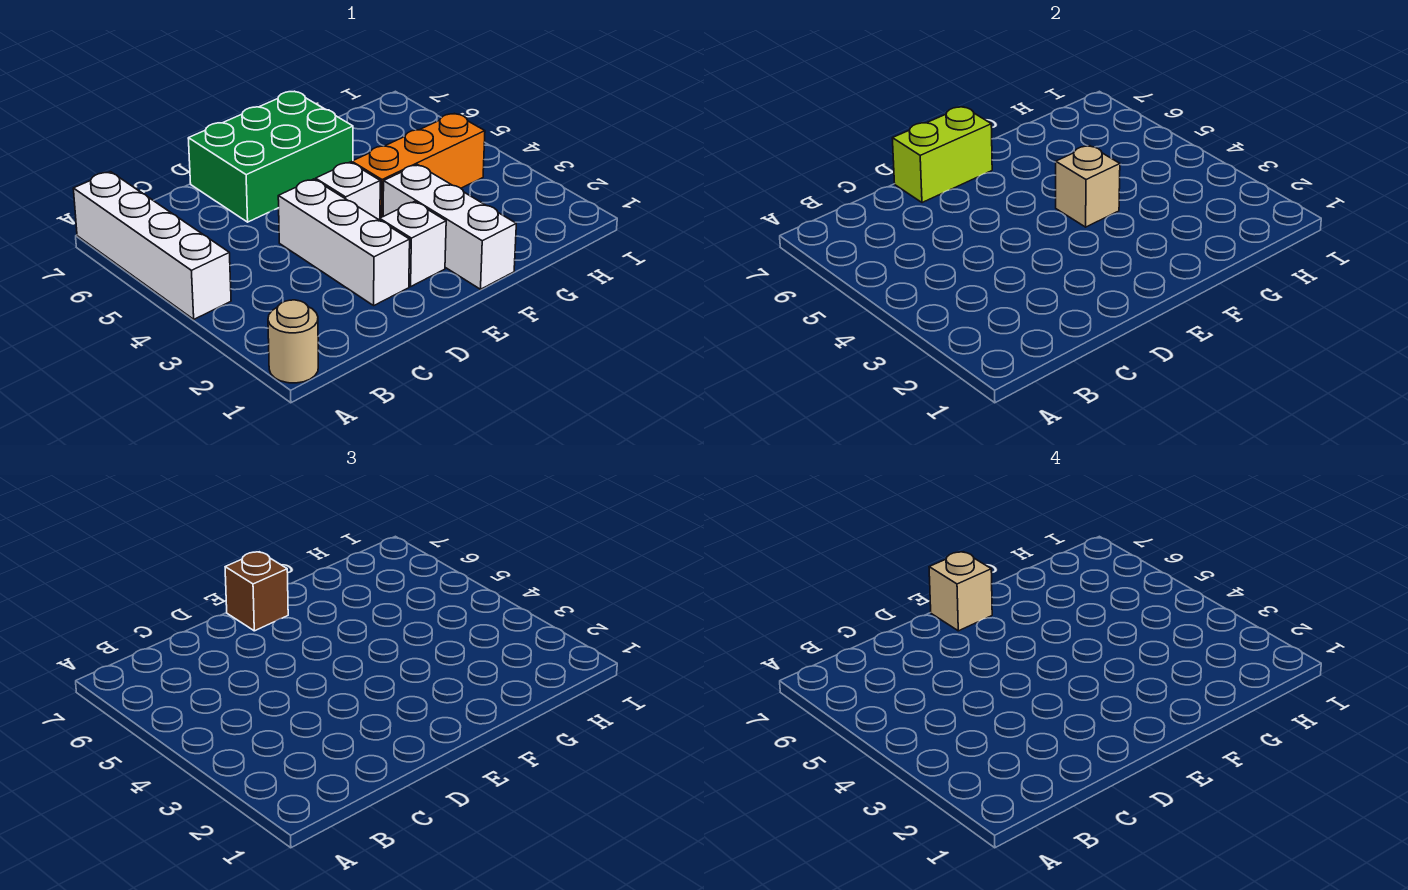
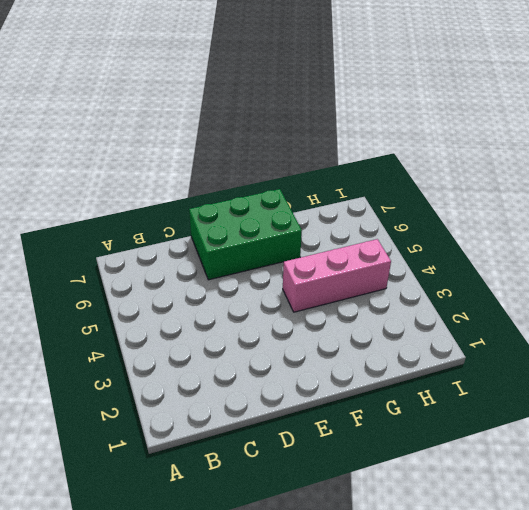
pink brick F4:H4 level 1 -> orange brick F4:H4 level 1
none -> tan round brick A1 level 1
none -> white brick A4:A7 level 1
none -> white brick D2:D4 level 1

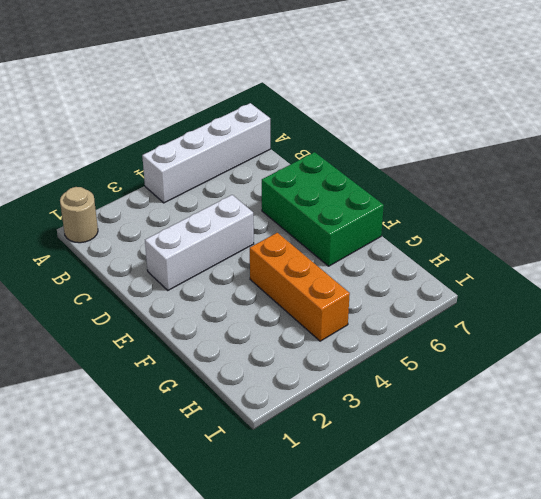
none -> white brick E2 level 1
none -> white brick E4 level 1
none -> white brick F1:F3 level 1

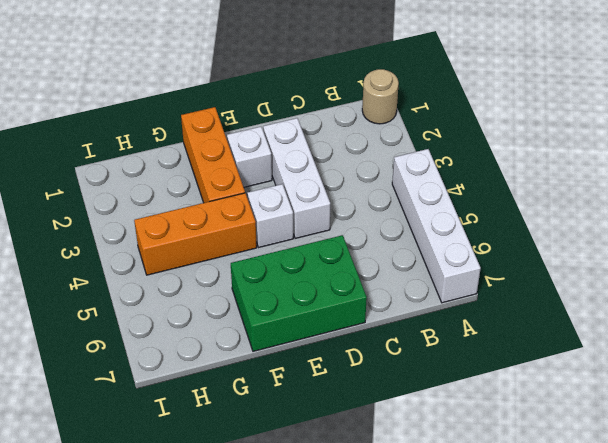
orange brick F1:F3 level 1 -> white brick F1:F3 level 1
none -> lime brick D7:E7 level 2
none -> tan brick F4 level 2
none -> brown brick E7 level 3

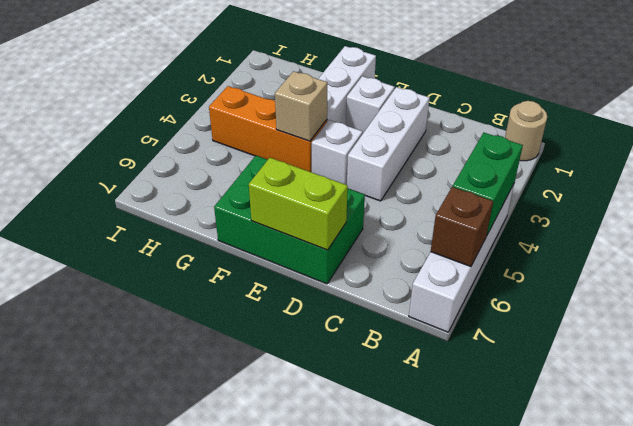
green brick A4:A5 level 2 -> none
brown brick A6 level 2 -> brown brick E7 level 3
none -> tan brick E7 level 4

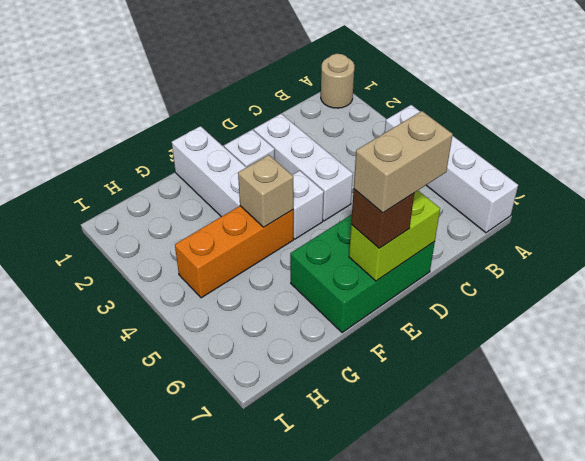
tan brick D7:E7 level 4 -> tan brick E7 level 4

